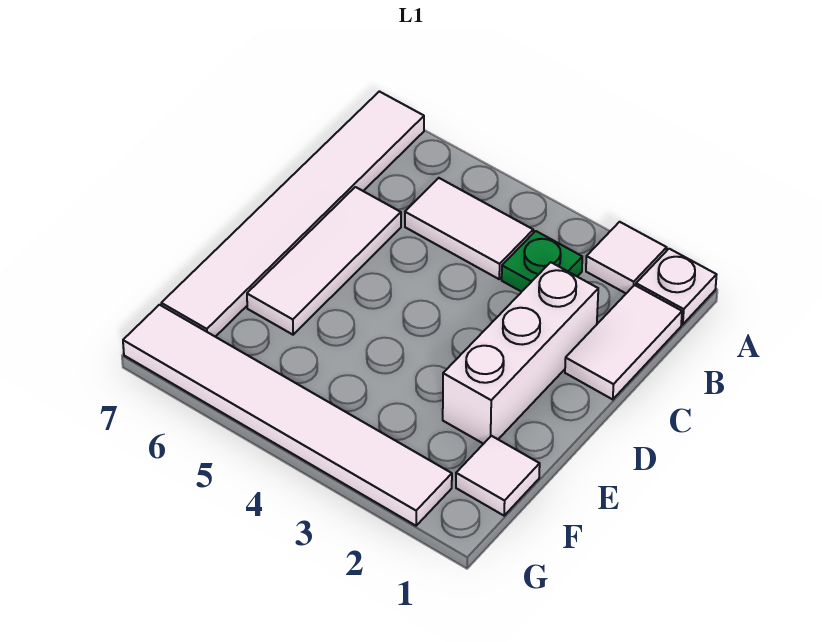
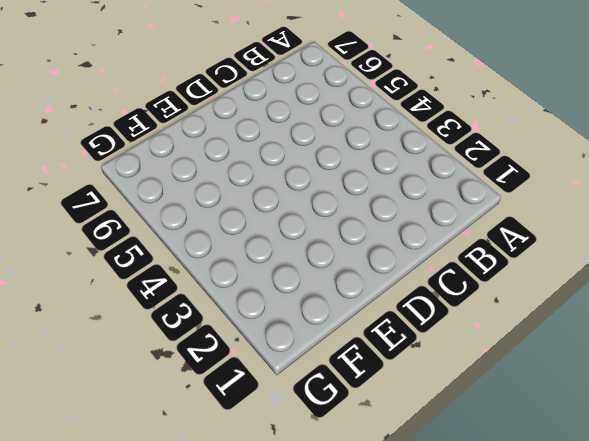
none -> white plate A1 level 1
none -> white tile A2 level 1

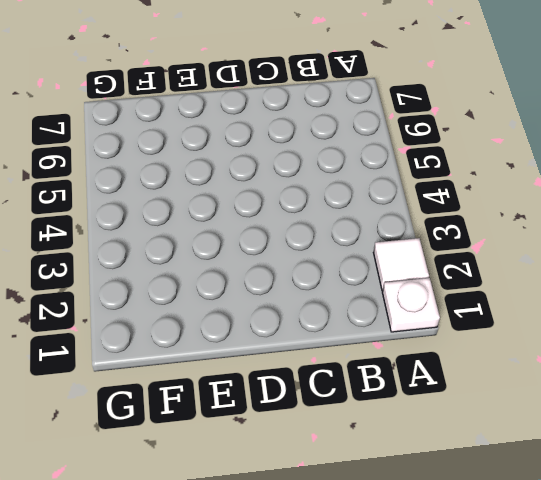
none -> white tile A7:F7 level 1
none -> white tile B1:C1 level 1

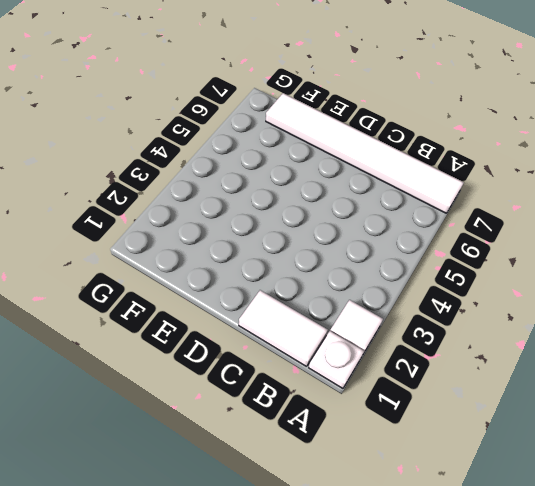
none -> green plate B3 level 1
none -> white tile B4:B5 level 1

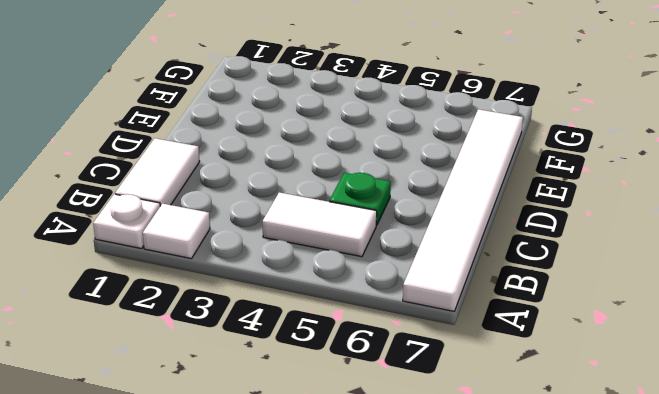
green plate C5 level 1 -> green plate B3 level 1
none -> white brick C2:E2 level 1
none -> white tile C6:E6 level 1

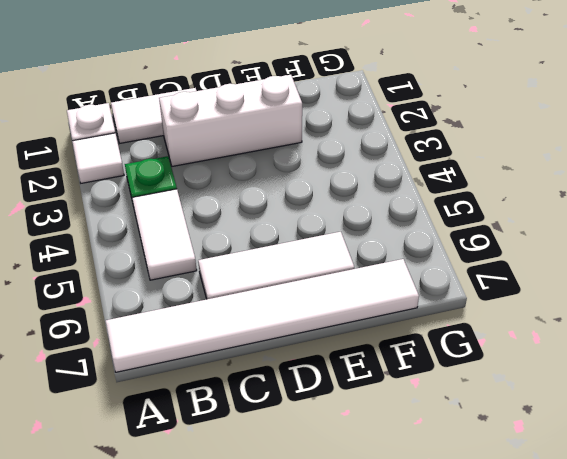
none -> white tile F1 level 1
none -> white tile G2:G7 level 1

